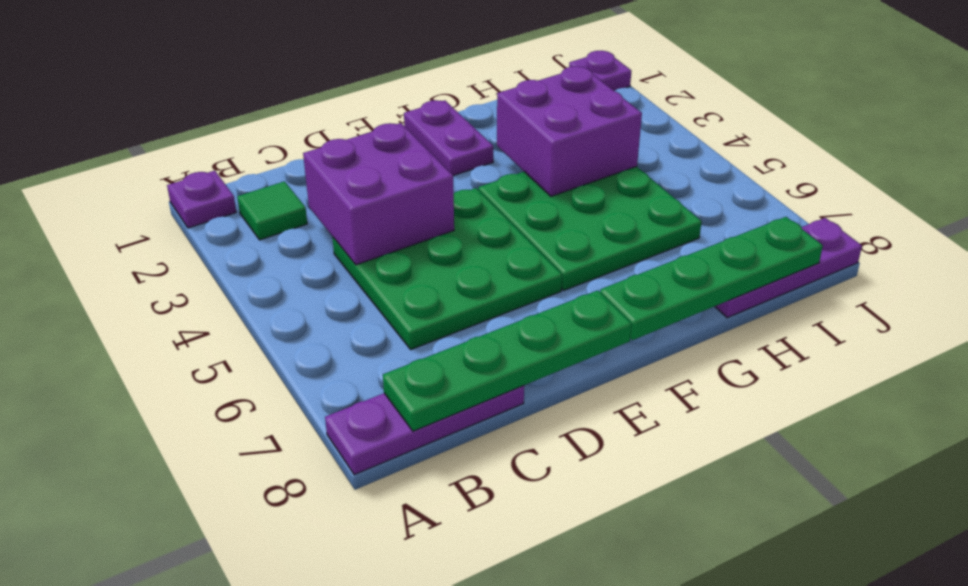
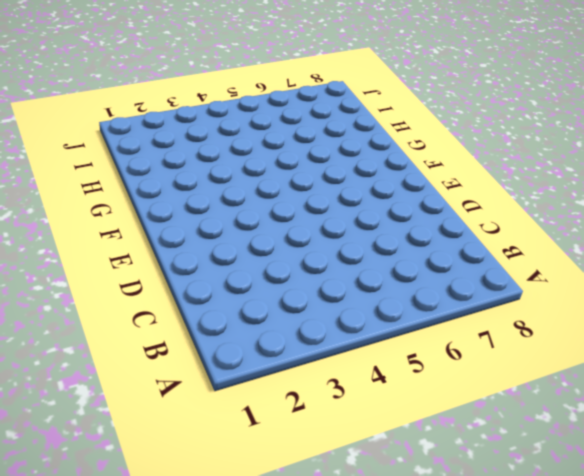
none -> purple plate A1 level 1
none -> purple plate A8:C8 level 1
none -> green tile B2 level 1

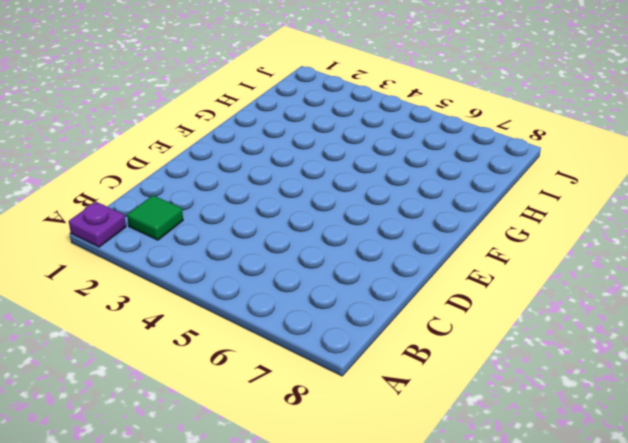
none -> purple plate A8:C8 level 1
none -> green plate C4:E6 level 1
none -> purple plate F1:F2 level 1

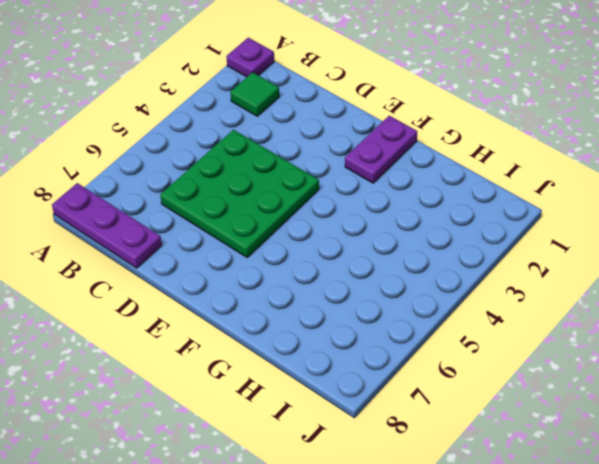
none -> green plate F4:H6 level 1
none -> purple plate H8:J8 level 1
none -> purple plate J1 level 1

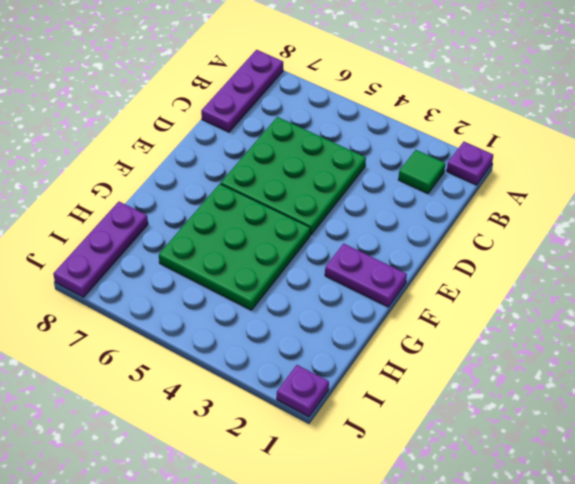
none -> green plate B8:E8 level 2
none -> purple brick C3:D4 level 2
none -> green plate F8:I8 level 2

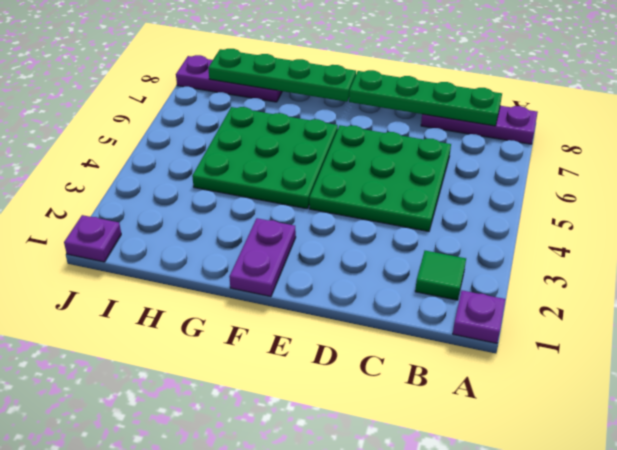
none -> purple brick C3:D4 level 2
none -> purple brick G3:H4 level 2

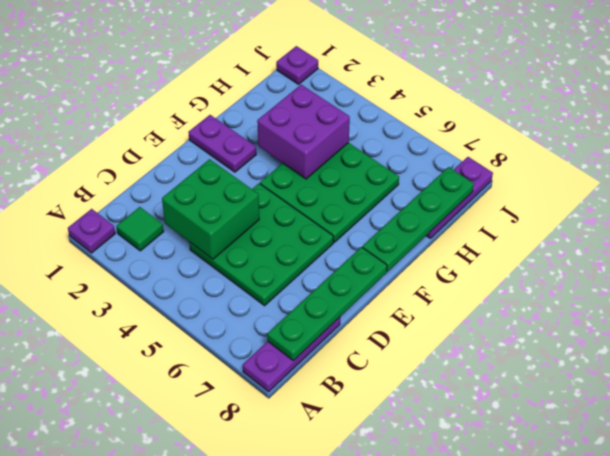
green brick C3:D4 level 2 -> purple brick C3:D4 level 2

